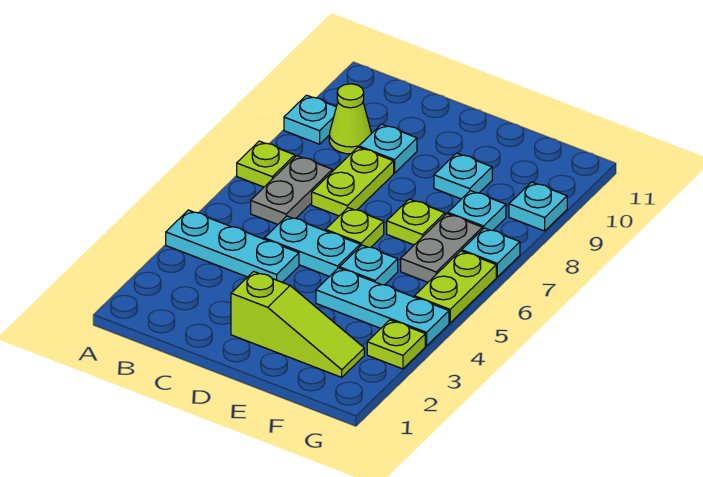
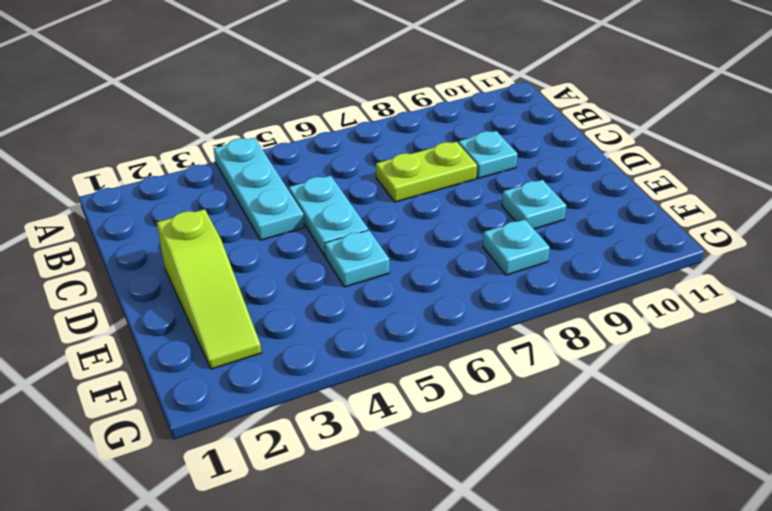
none -> lime plate A7 level 1
none -> cyan plate A9 level 1
none -> grey plate B6:B7 level 1

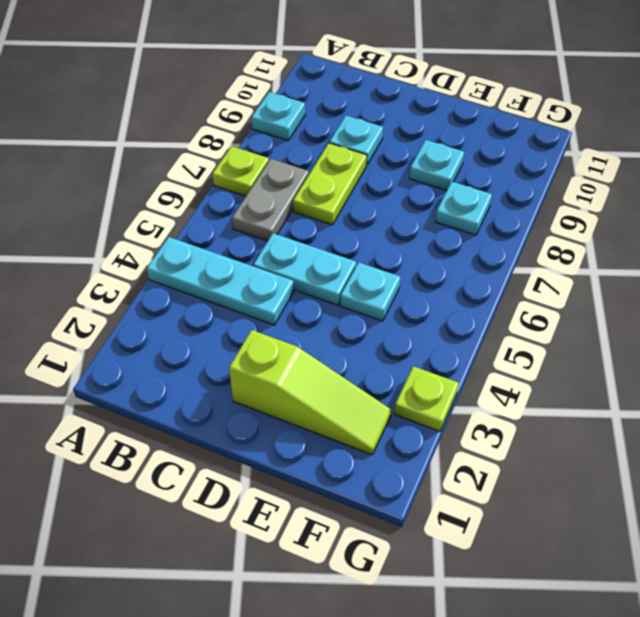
none -> lime cone B9 level 1
none -> lime plate D6 level 1
none -> cyan plate E4:G4 level 1

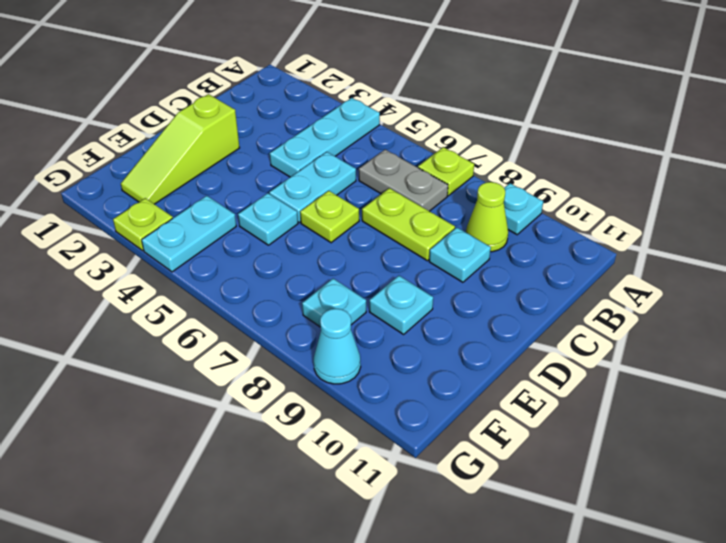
cyan plate F4:G4 level 1 -> cyan plate E4:G4 level 1
cyan cone G9 level 1 -> cyan plate G9 level 1
none -> lime plate E7 level 1
none -> grey plate F6:F7 level 1
none -> lime plate G5:G6 level 1

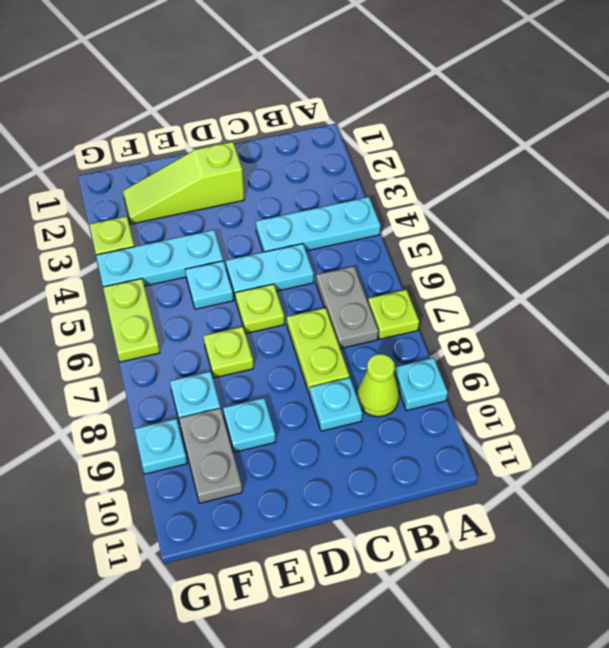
grey plate F9:F10 level 1 -> grey plate F6:F7 level 1
none -> cyan plate G7 level 1

